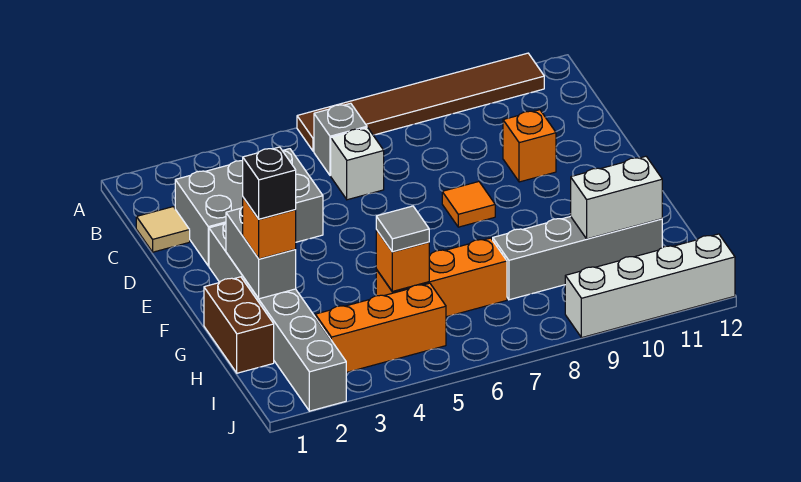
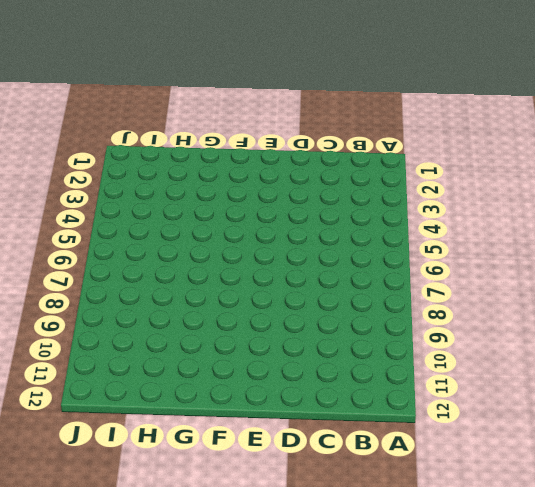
none -> brown tile A6:A11 level 1
none -> grey brick B6 level 1
none -> tan tile C1 level 1

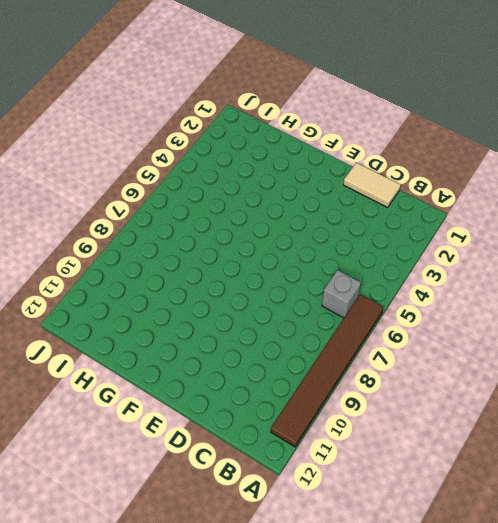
tan tile C1:D1 level 1 -> tan tile C1 level 1
none -> grey brick C2:D4 level 1
none -> white brick C6 level 1
none -> orange brick D10 level 1

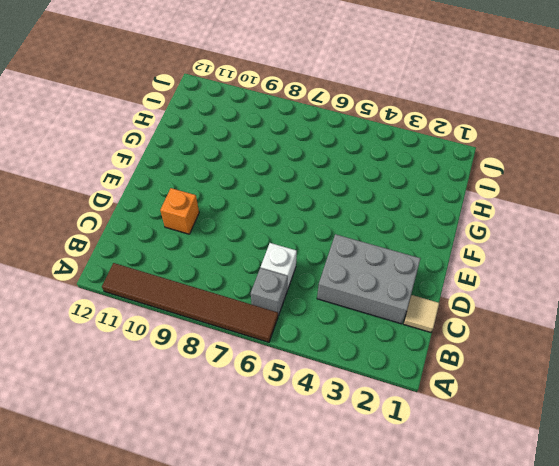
none -> grey brick E2:J2 level 1
none -> orange tile E8 level 1
none -> brown brick G1:H1 level 1

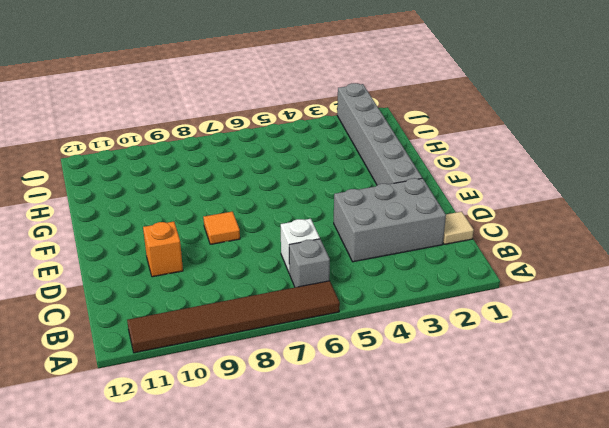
none -> brown brick G1:H1 level 1
none -> orange brick H5:H7 level 1
none -> grey brick H8:H11 level 1

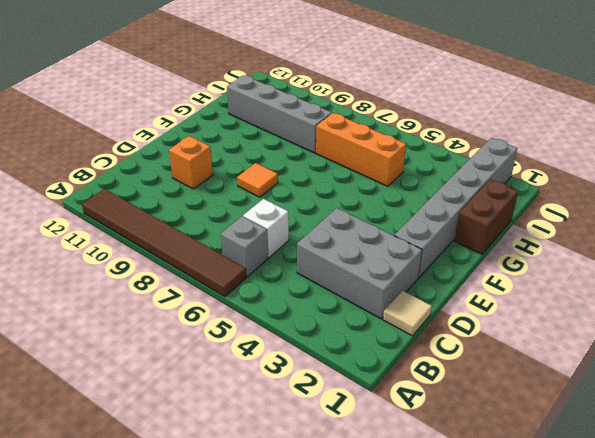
none -> orange brick I3:I5 level 1
none -> white brick J9:J12 level 1
none -> grey brick F2:G2 level 2

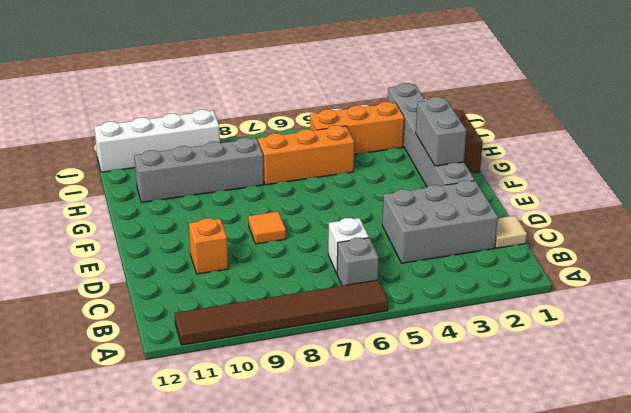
none -> orange brick H5 level 2
none -> white brick H10:H11 level 2
none -> orange brick G2 level 3

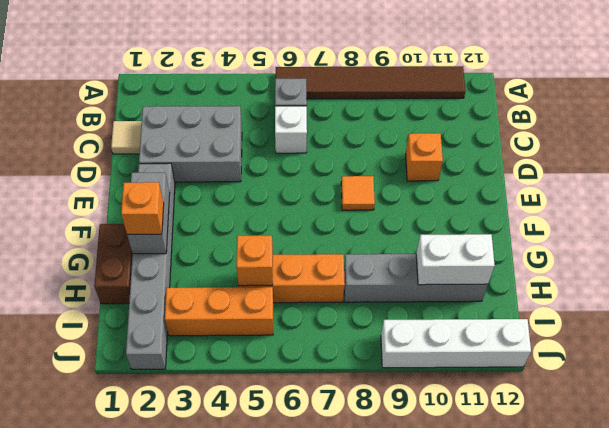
none -> grey tile H5 level 3
none -> black brick G2 level 4

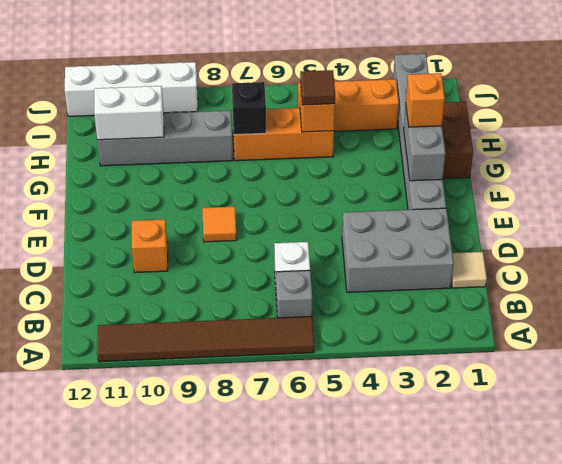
brown tile H5 level 3 -> grey tile H5 level 3
black brick H7 level 2 -> black brick G2 level 4

